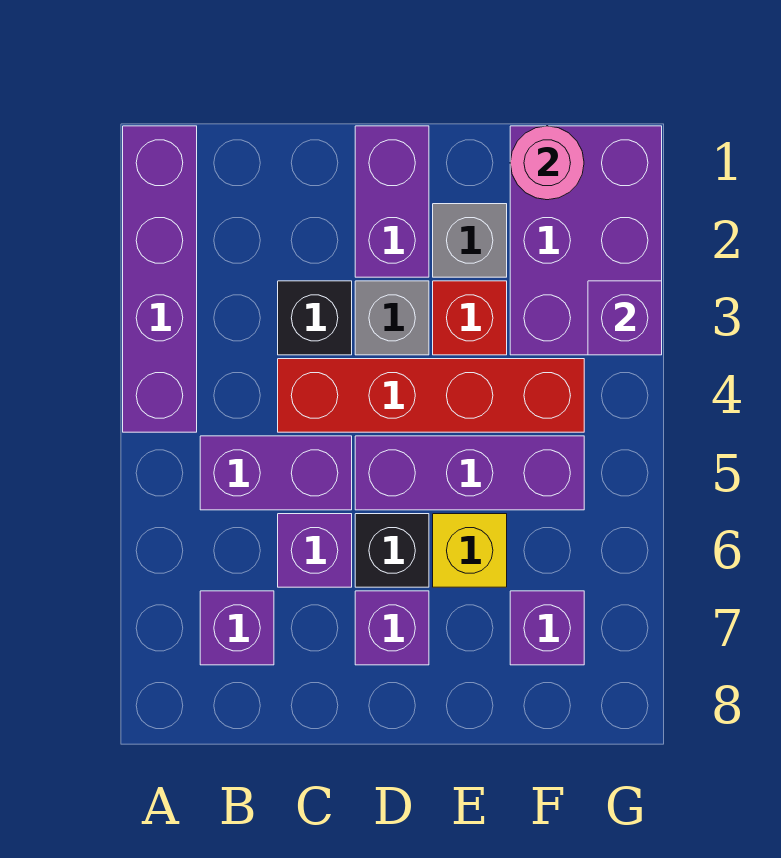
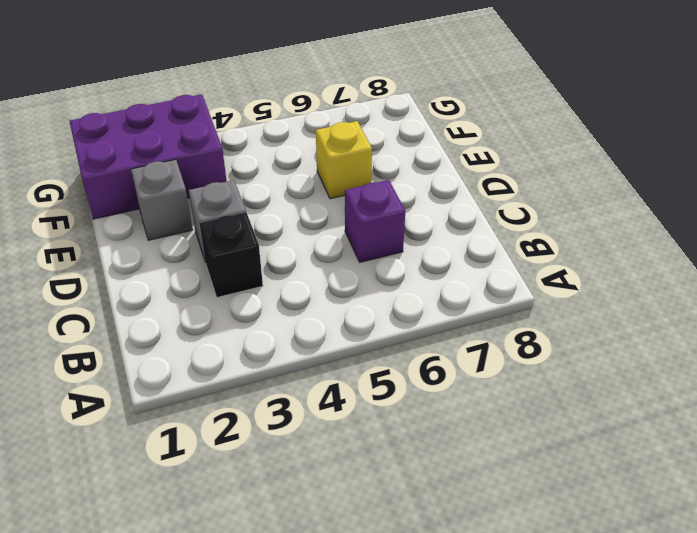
none -> purple brick A1:A4 level 1
none -> purple brick B5:C5 level 1
none -> purple brick B7 level 1

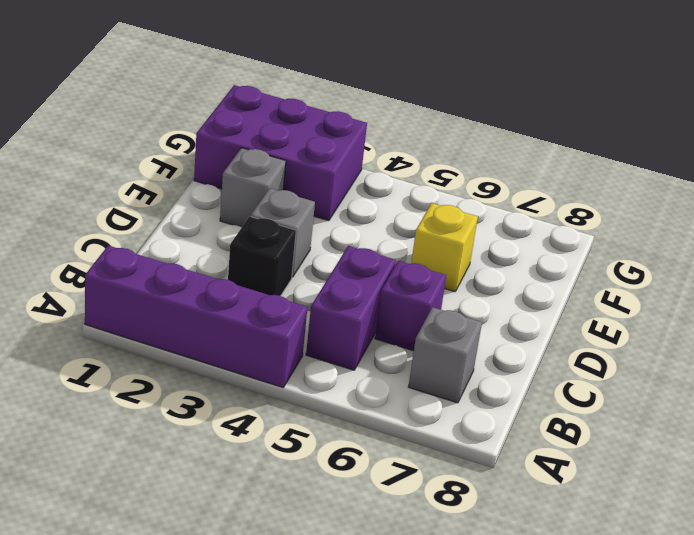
grey brick B7 level 1 -> purple brick B7 level 1
none -> red brick C4:F4 level 1
none -> purple brick D1:D2 level 1
none -> purple brick D5:F5 level 1

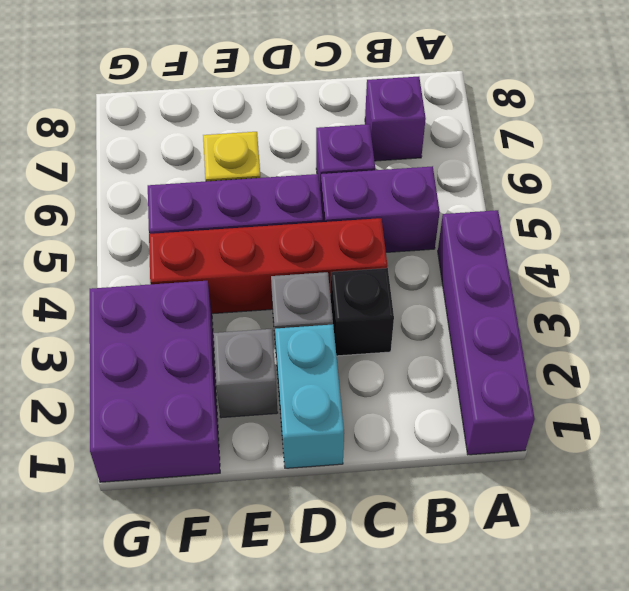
cyan brick D1:D2 level 1 -> purple brick D1:D2 level 1
none -> black brick D6 level 1
none -> purple brick D7 level 1
none -> red brick E3 level 1

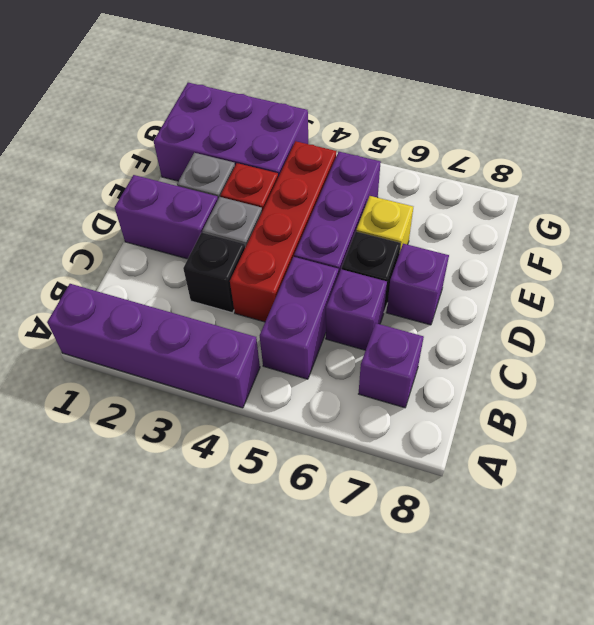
none -> purple brick F7 level 1
none -> pink round brick F1 level 2
none -> purple brick G3 level 2

